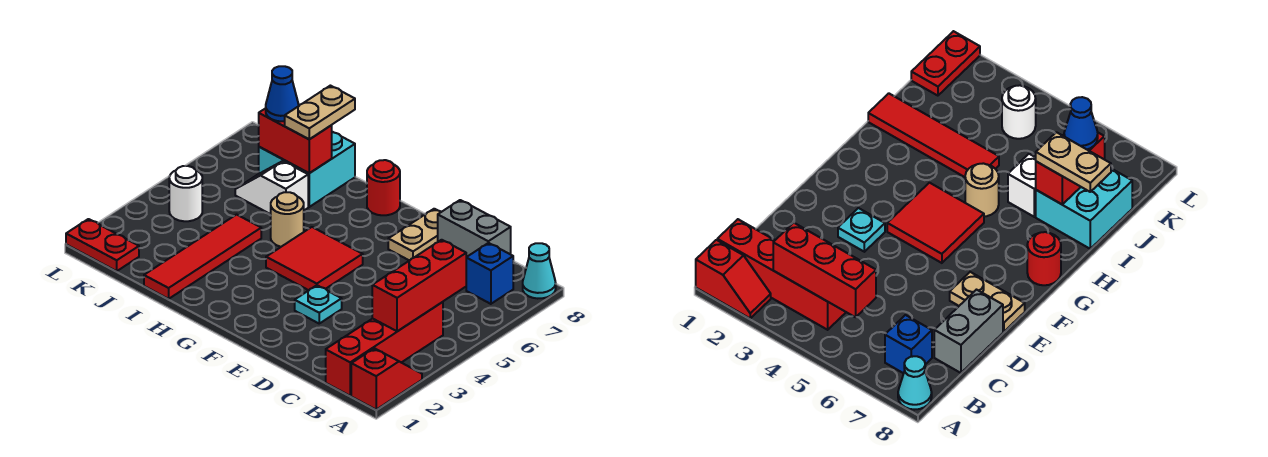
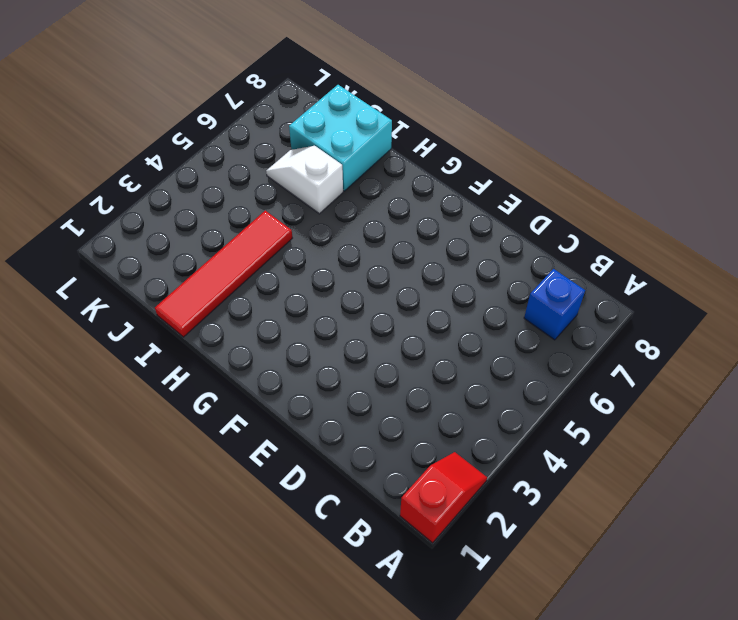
none -> cyan cone A8 level 1
none -> red brick B1:B4 level 1
none -> grey brick C8:D8 level 1

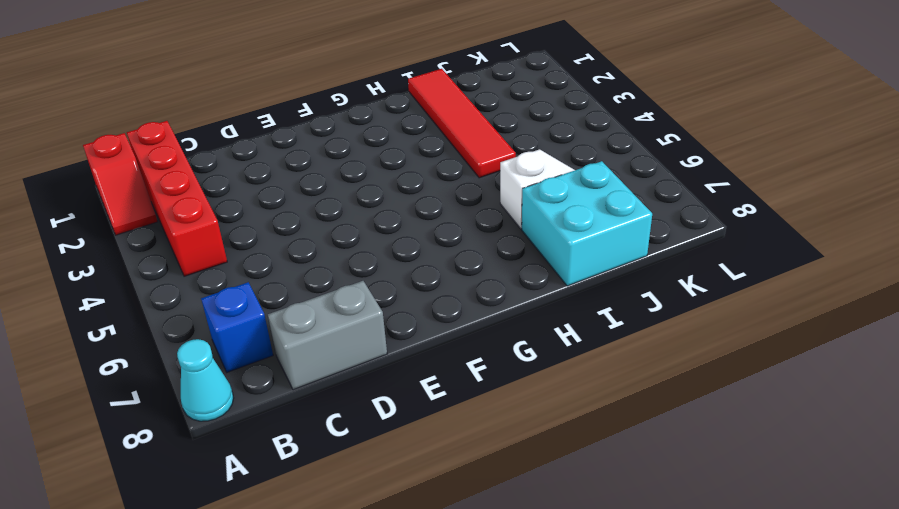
none -> cyan plate E3 level 1
none -> tan plate E7:E8 level 1
none -> red tile F4:G5 level 1

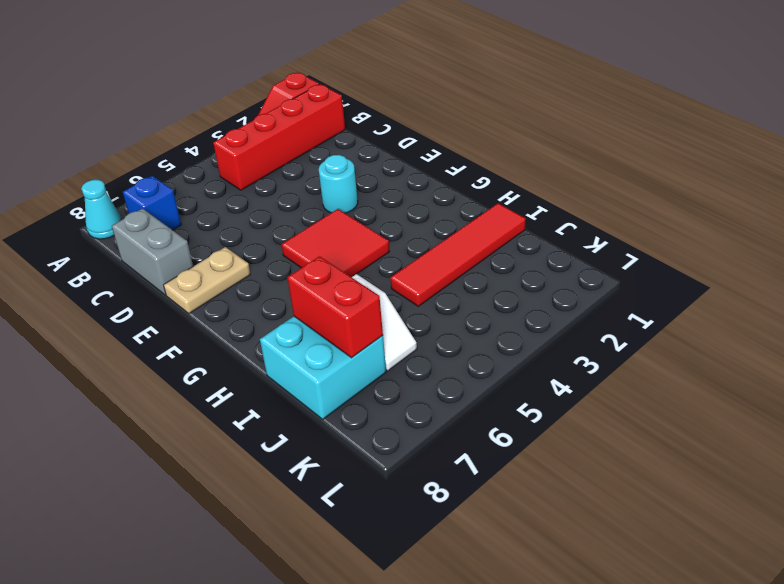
cyan round brick E3 level 1 -> cyan plate E3 level 1
none -> red round brick G8 level 1
none -> tan round brick H5 level 1
none -> red plate K1:L1 level 1

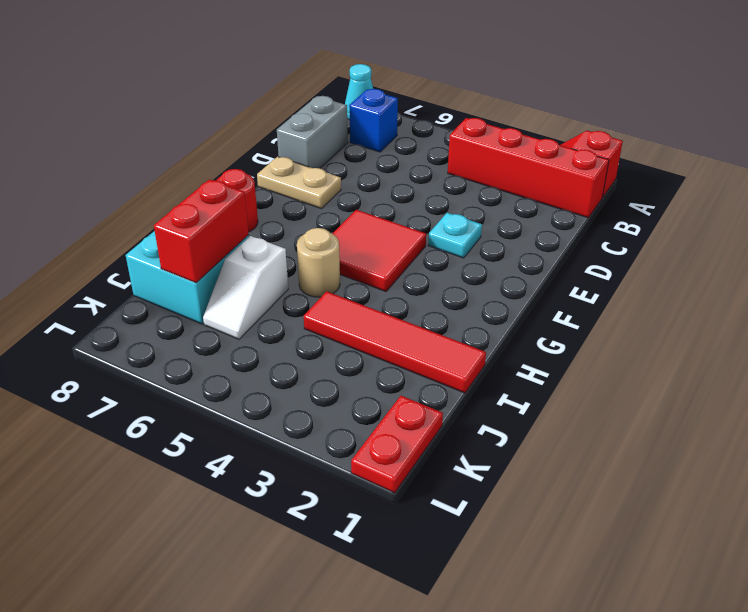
none -> white round brick K4 level 1
none -> red brick B3:B5 level 2
none -> tan plate I7:I8 level 3

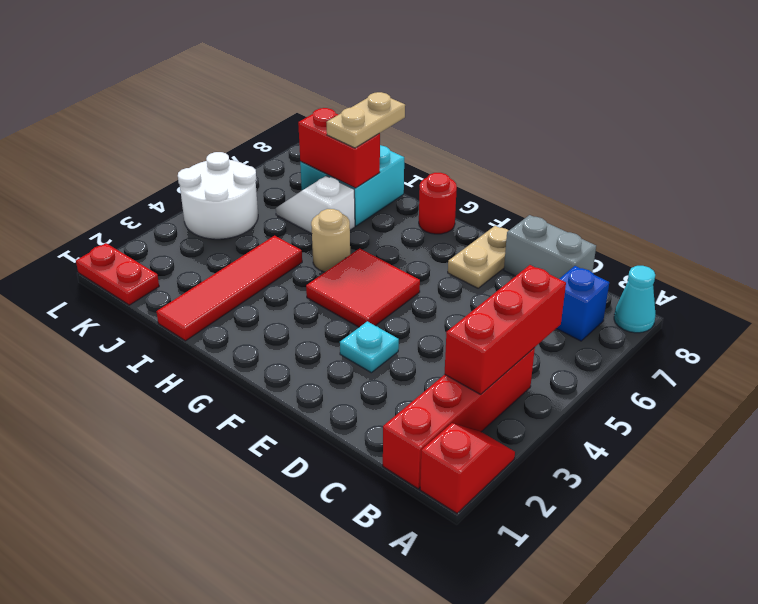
white round brick K4:L5 level 1 -> white round brick K4 level 1
none -> blue cone J7 level 3

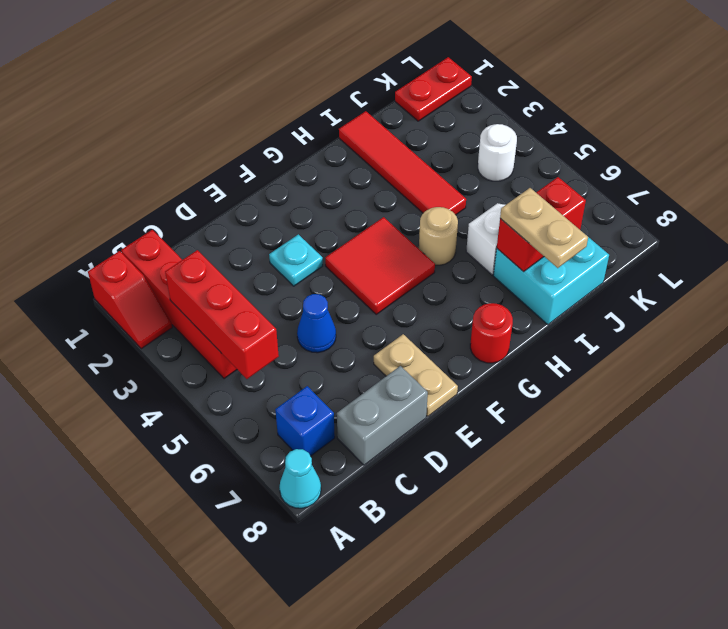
blue cone D5 level 1 -> blue cone J7 level 3

